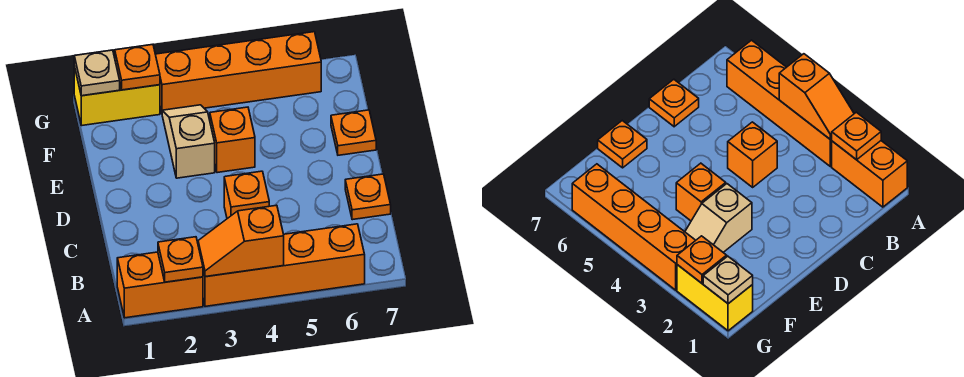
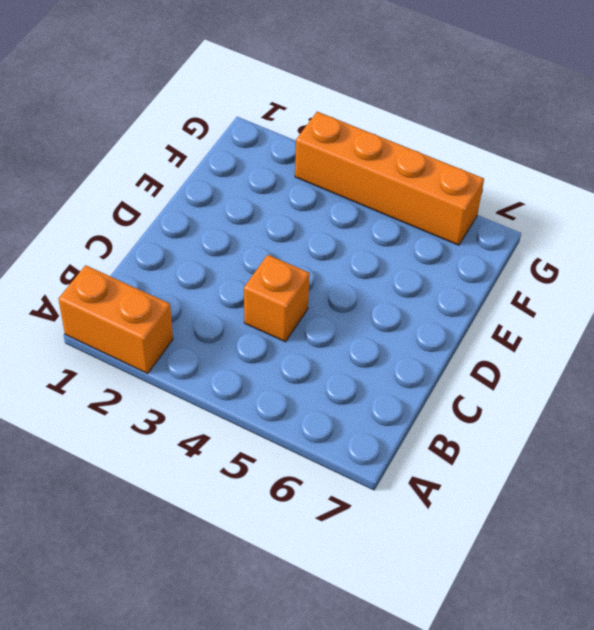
none -> orange brick A3:A6 level 1
none -> orange plate C7 level 1
none -> tan slope E3:F3 level 1 top E

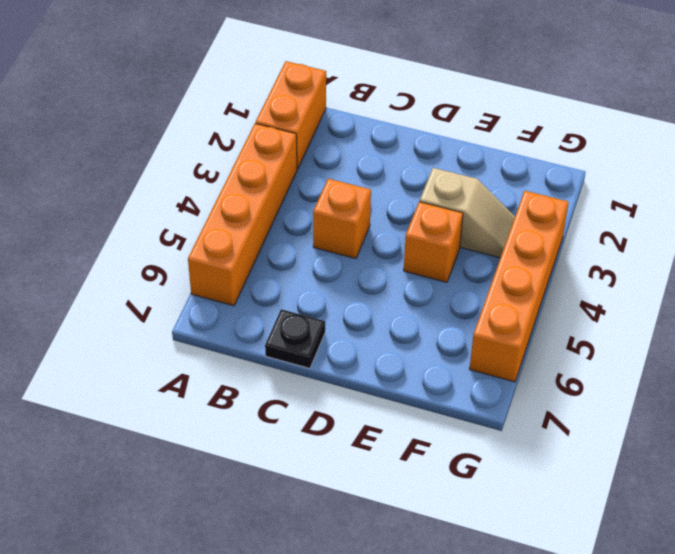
black plate C7 level 1 -> orange plate C7 level 1
none -> orange plate E7 level 1
none -> yellow brick G1:G2 level 1
none -> orange plate A2 level 2

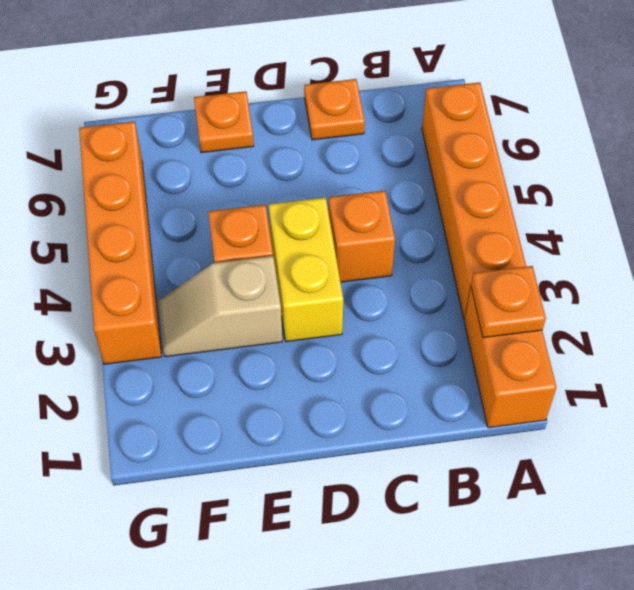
yellow brick D3:D4 level 1 -> yellow brick G1:G2 level 1
none -> orange slope A3:A4 level 2 top 4
none -> tan plate G1 level 2
none -> orange plate G2 level 2

